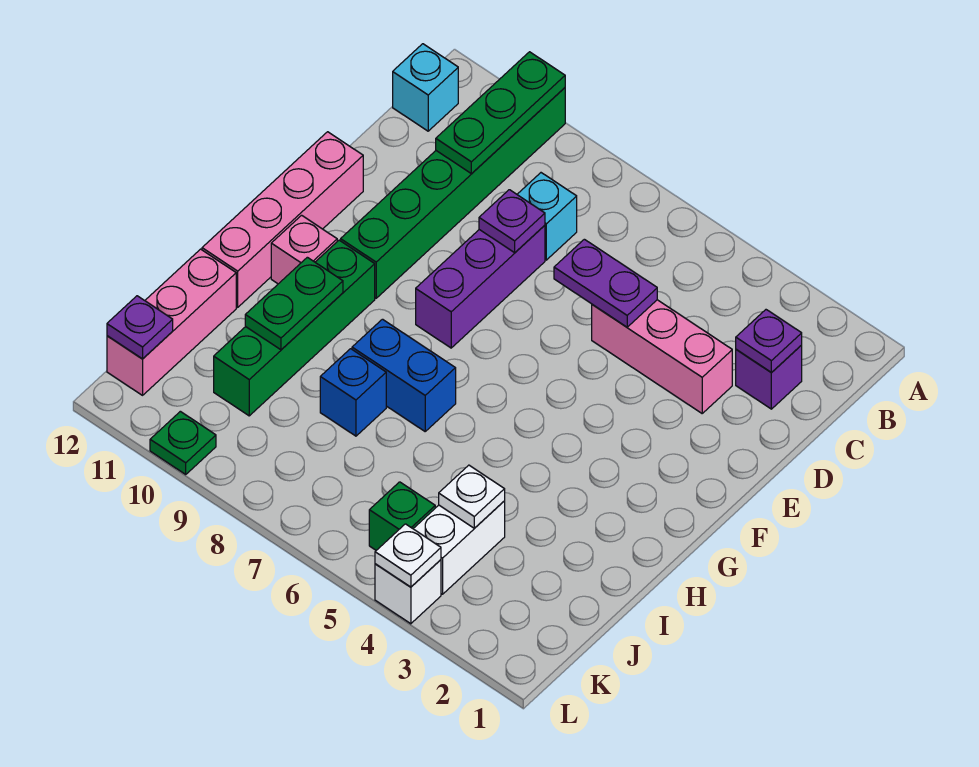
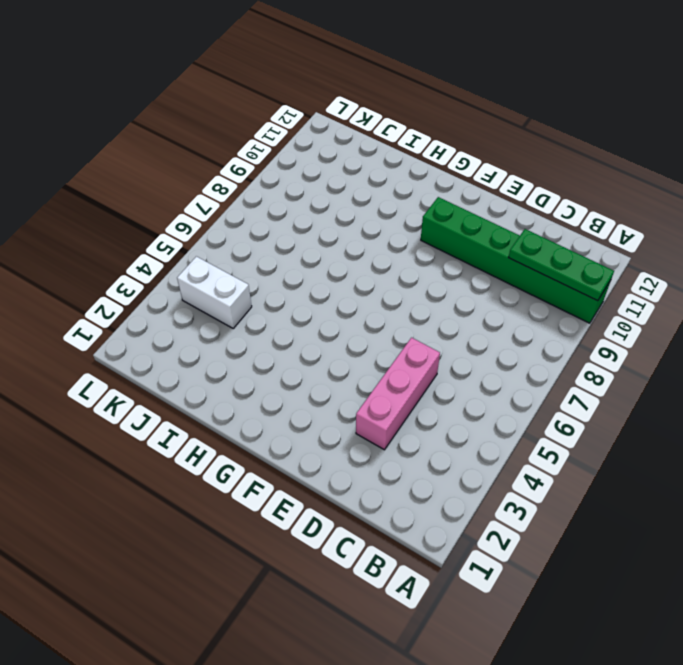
none -> cyan brick B12 level 1
none -> purple brick C2 level 1
none -> cyan brick C8 level 1

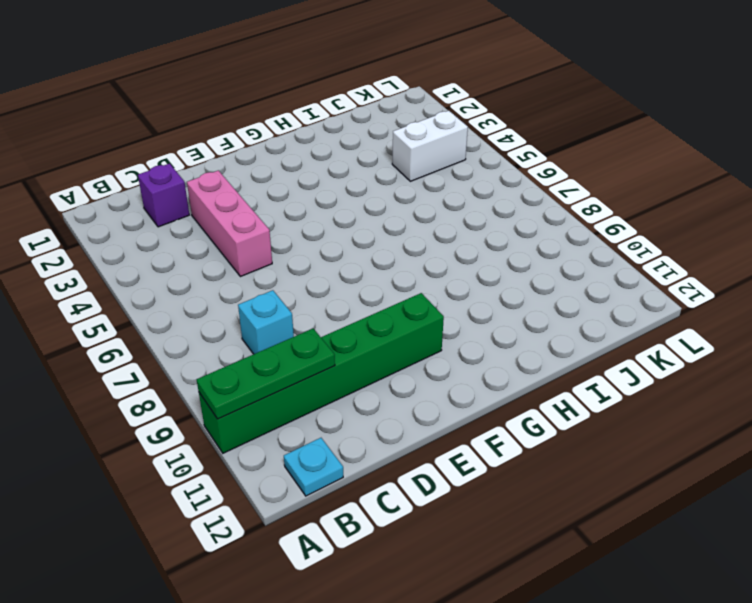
cyan plate B12 level 1 -> cyan brick B12 level 1
none -> purple brick D8:F8 level 1
none -> pink brick E12:H12 level 1
none -> green brick G10:J10 level 1

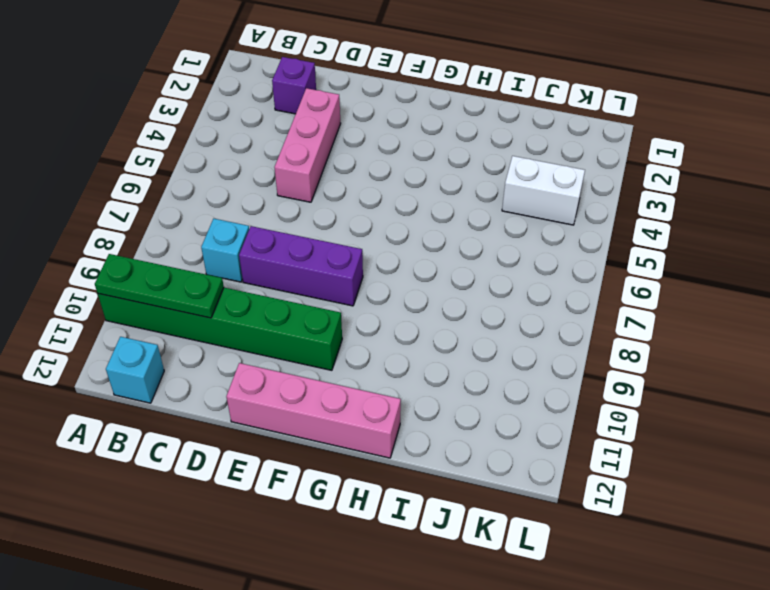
none -> green brick G10:J10 level 1
none -> pink brick G11 level 1
none -> blue brick H7:H8 level 1

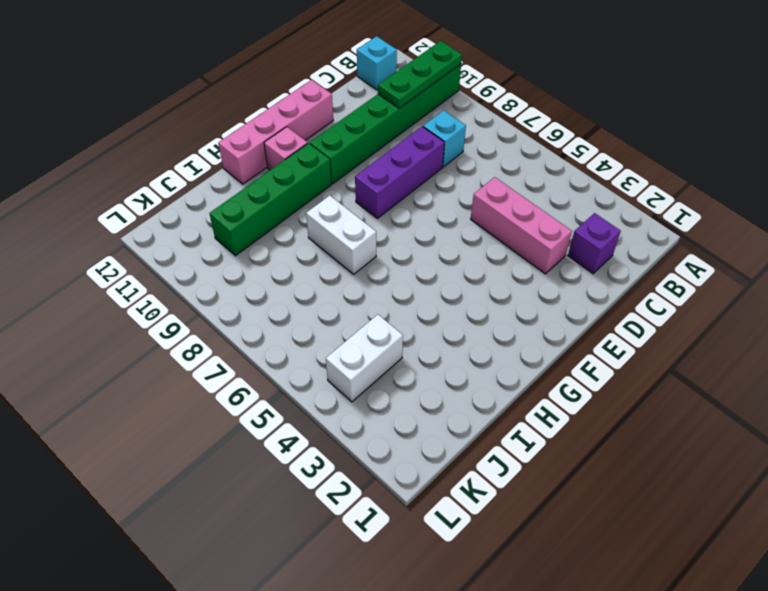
white brick H7:H8 level 1 -> blue brick H7:H8 level 1
none -> blue brick I8 level 1
none -> pink brick I12:K12 level 1
none -> green brick K5 level 1

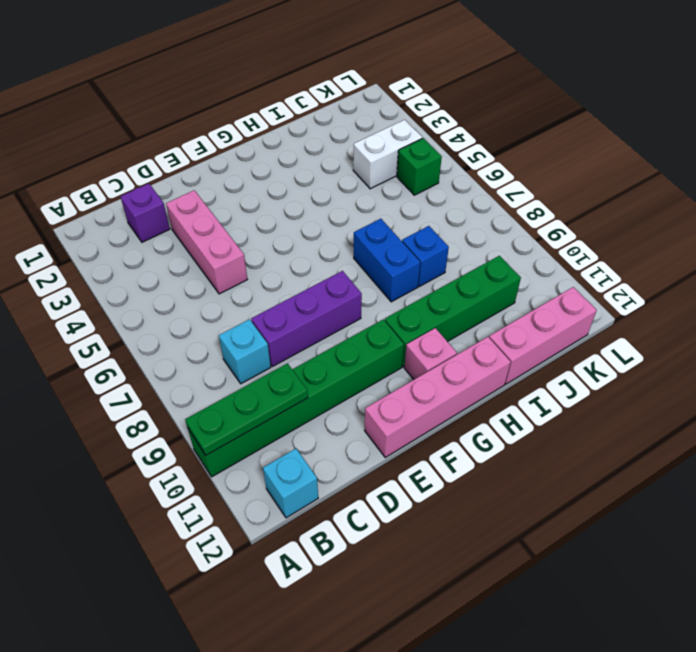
none -> white brick L4 level 1
none -> green plate L10 level 1
none -> purple plate C2 level 2

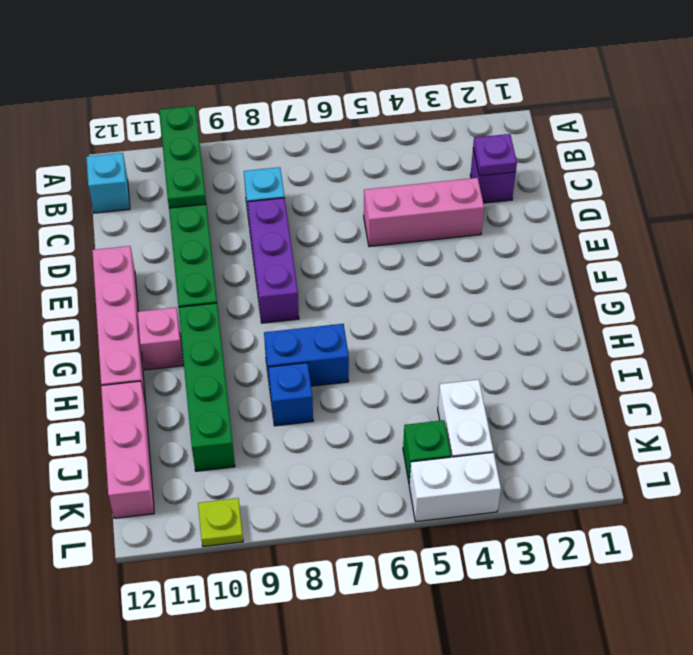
white brick L4:L5 level 1 -> white brick L4 level 1
lime plate L10 level 1 -> green plate L10 level 1
none -> purple plate D5:D6 level 2
none -> purple plate D8 level 2
none -> green plate H10:I10 level 2

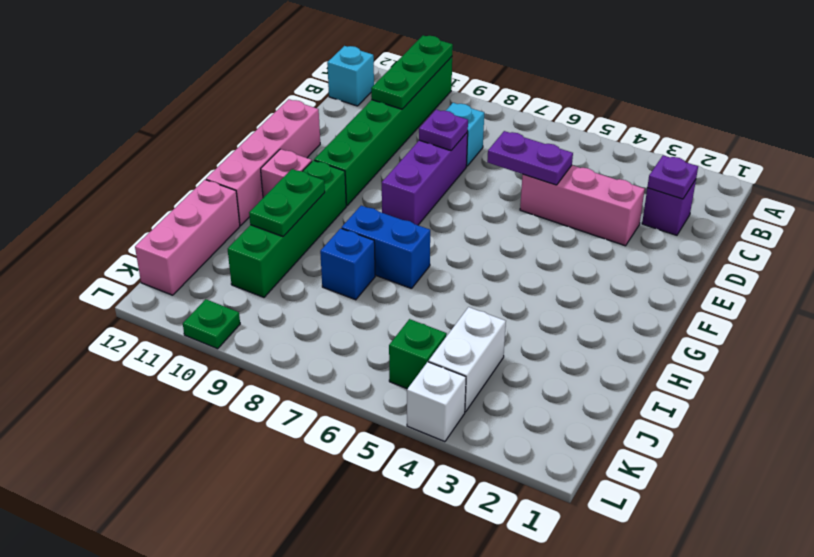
none -> white plate J4 level 2
none -> purple plate K12 level 2
none -> white plate L4 level 2

